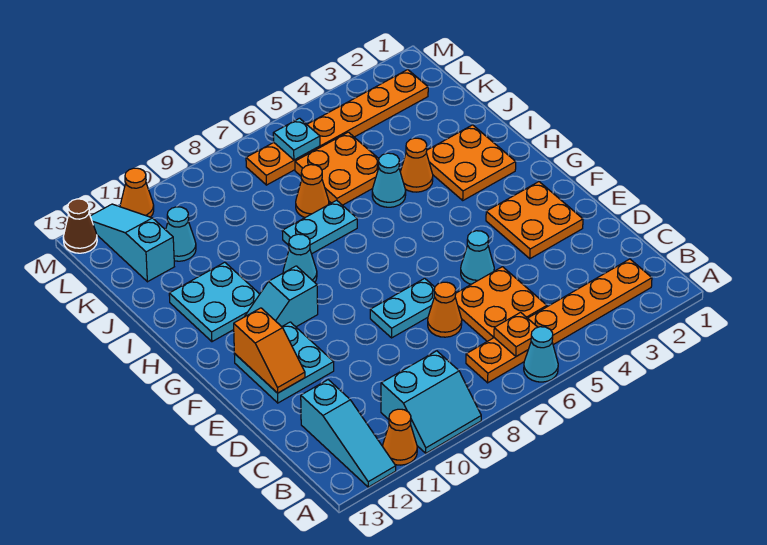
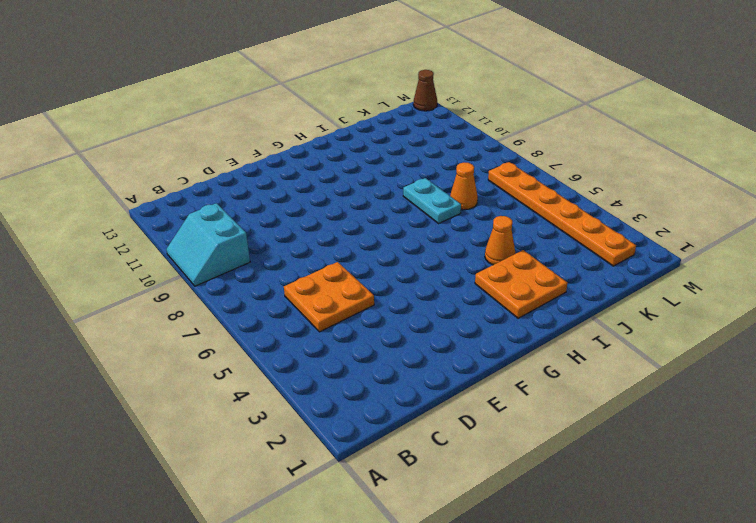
none -> cyan cone A6 level 1
none -> orange cone A11 level 1
none -> cyan slope A12:C12 level 1 top C

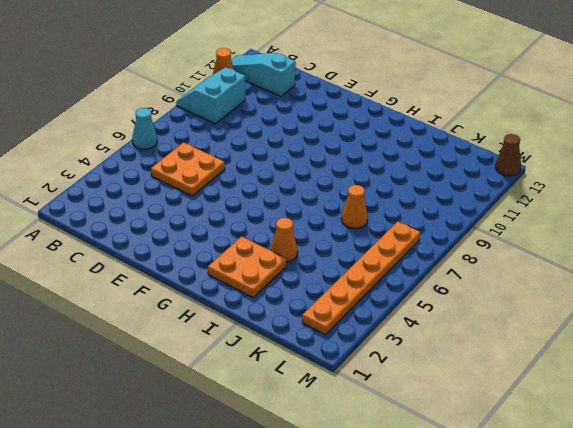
none -> orange plate B2:B7 level 1
none -> orange cone D7 level 1
none -> orange plate E2:F3 level 1

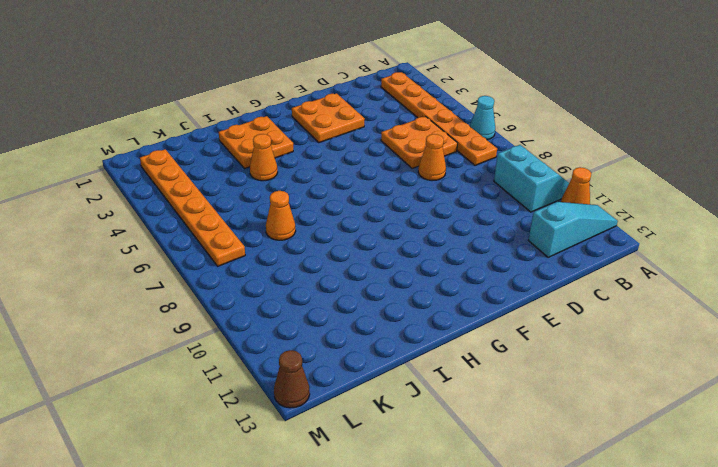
none -> cyan cone E5 level 1
none -> cyan plate E7:E8 level 1
none -> cyan plate E11:F12 level 1

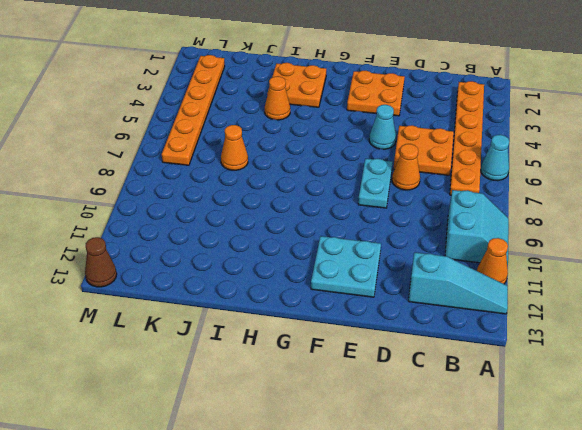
none -> cyan slope G10:G11 level 1 top 10
none -> cyan cone H9 level 1
none -> cyan plate H11:I12 level 1

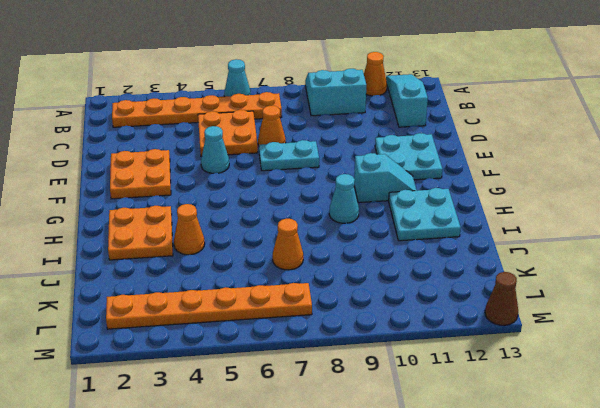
none -> cyan cone I5 level 1
none -> cyan plate I7:I8 level 1
none -> orange plate J5:K6 level 1

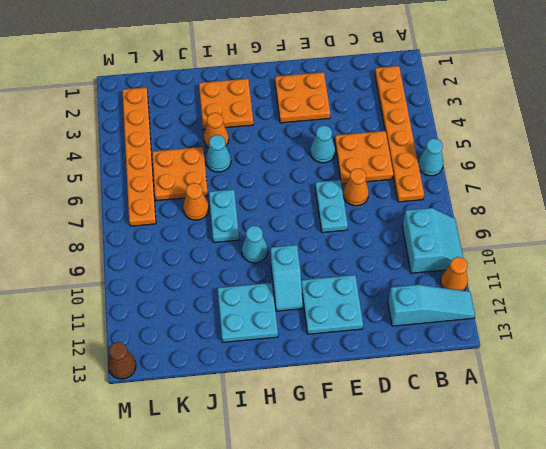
none -> cyan cone K11 level 1
none -> cyan slope K12:M12 level 1 top K
none -> orange cone M11 level 1

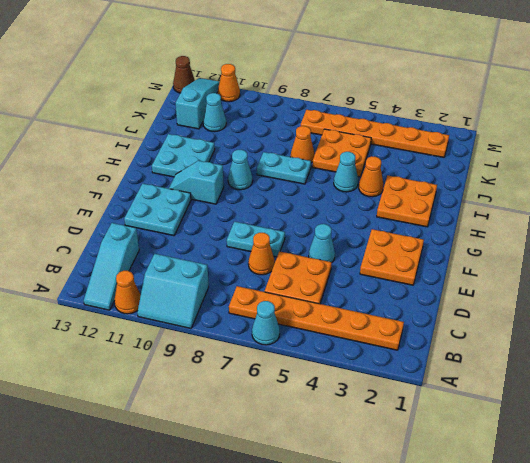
none -> orange plate B6 level 2
none -> orange slope E12:F12 level 2 top F
none -> cyan plate L6 level 2

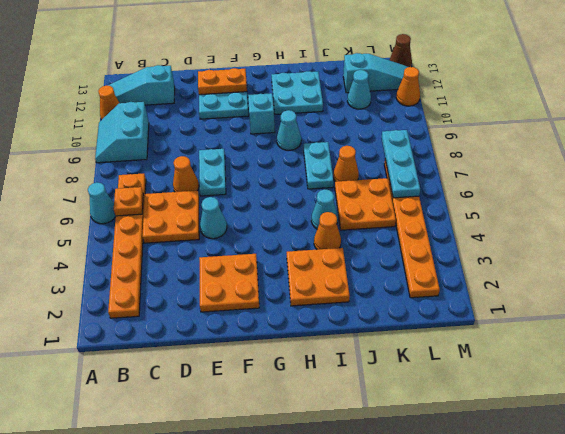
orange plate E12:F12 level 2 -> orange slope E12:F12 level 2 top F
cyan plate L6:L8 level 2 -> cyan plate L6 level 2

